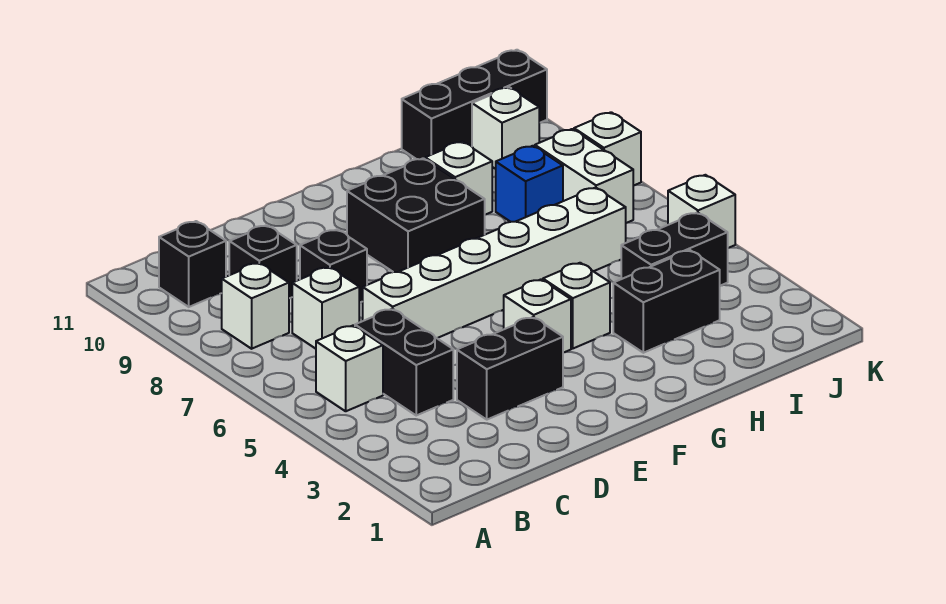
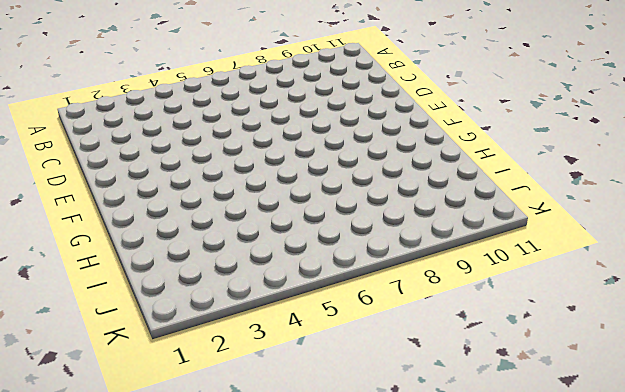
none -> white brick B5 level 1
none -> white brick B8 level 1
none -> black brick B10 level 1

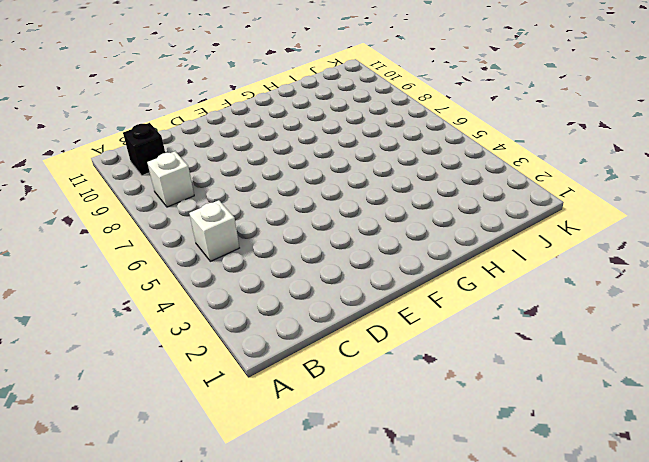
none -> black brick C4:C5 level 1
none -> white brick C7 level 1
none -> black brick C9 level 1

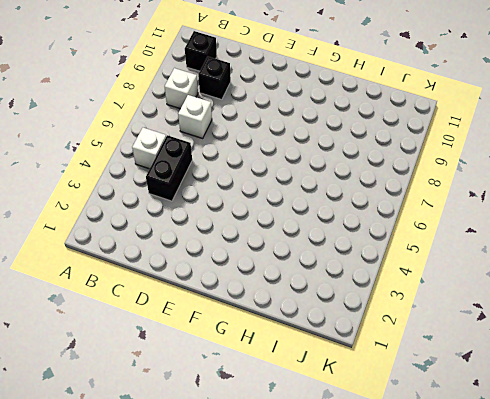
none -> black brick D3:E3 level 1
none -> white brick D6:I6 level 1
none -> black brick D8 level 1

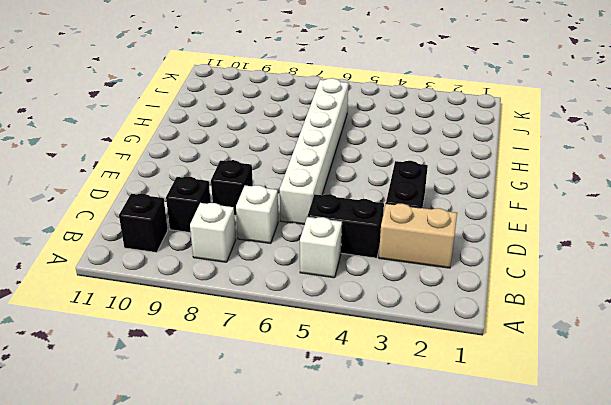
tan brick C2:C3 level 1 -> none
none -> white brick F4 level 1
none -> black brick F8:G9 level 1
none -> white brick G4 level 1

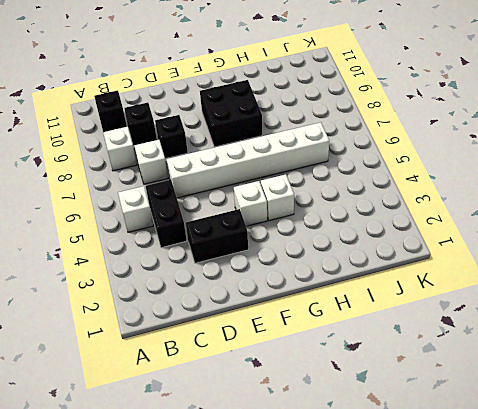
none -> black brick H3:I3 level 1
none -> white brick H9 level 1
none -> black brick I4:J4 level 1

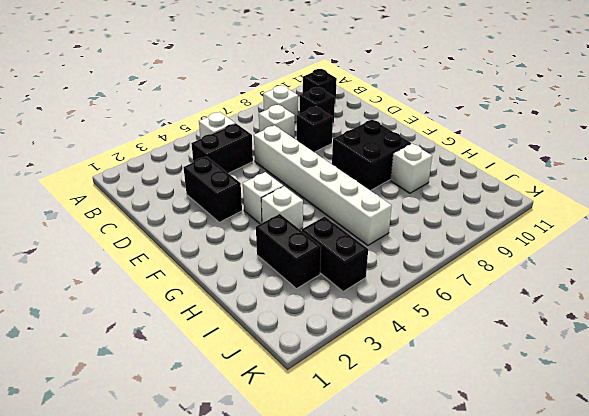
none -> blue brick I8 level 1
none -> black brick I11:K11 level 1
none -> white brick J7:J8 level 1

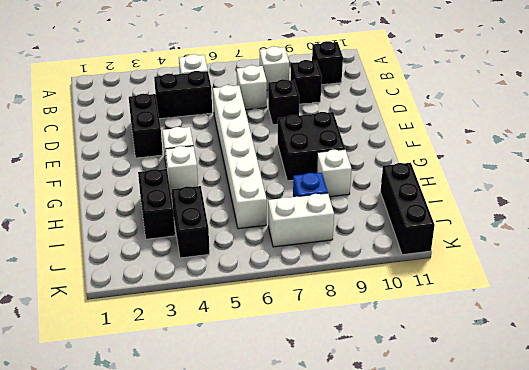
none -> white brick J10 level 1
none -> white brick K5 level 1
none -> white brick K8 level 1

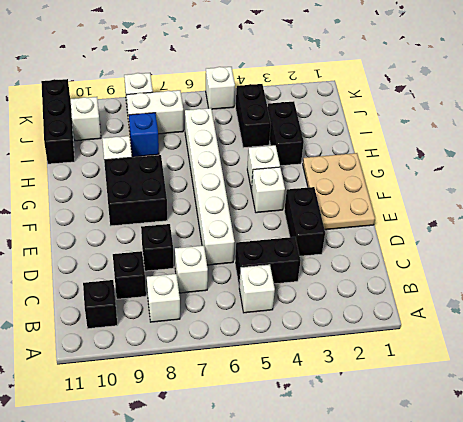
tan plate E1:G2 level 1 -> none

